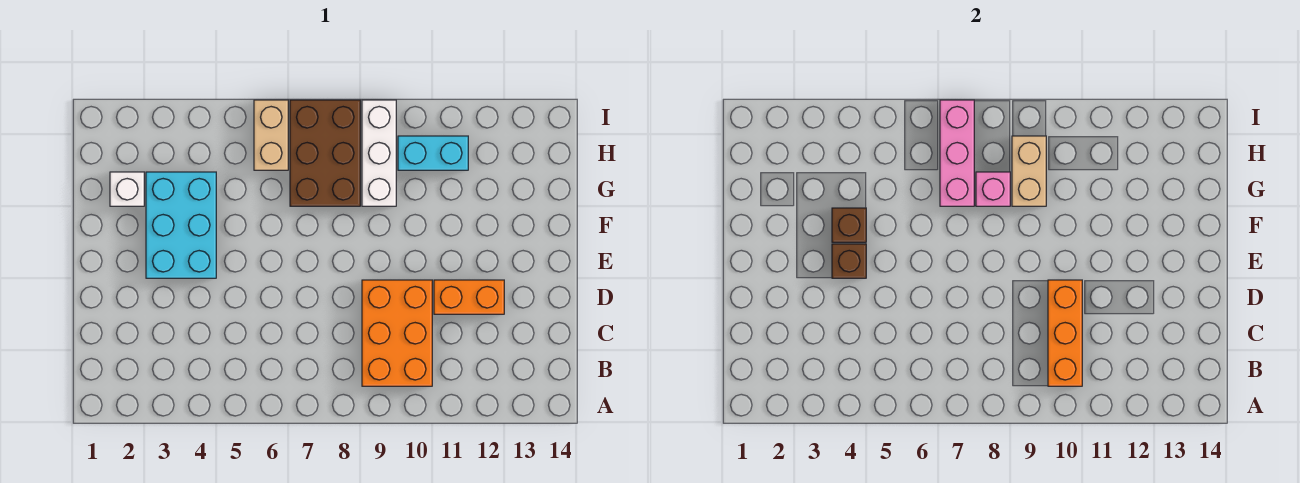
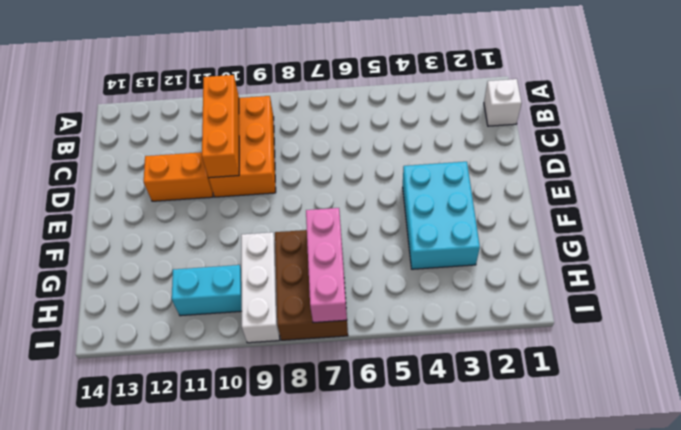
white brick B1 level 1 -> white brick G2 level 1
none -> tan brick H6:I6 level 1
none -> brown brick E4 level 2
none -> brown brick F4 level 2

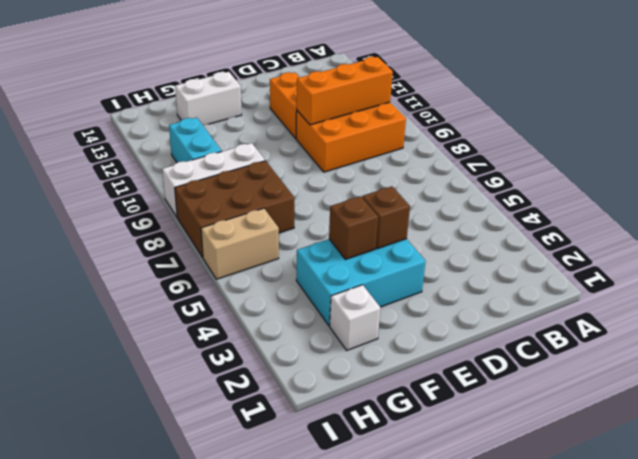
white brick F13:G13 level 1 -> none
none -> pink brick G7:I7 level 2
none -> pink brick G8 level 2
none -> tan brick G9:H9 level 2

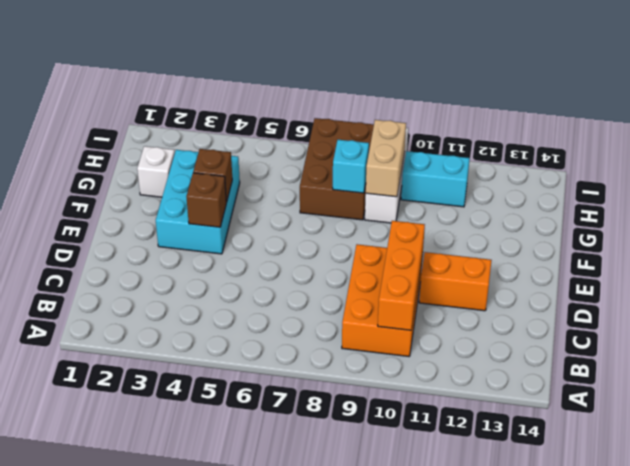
cyan brick G8 level 2 -> pink brick G8 level 2
none -> tan brick H6:I6 level 1
none -> pink brick G7:I7 level 2

